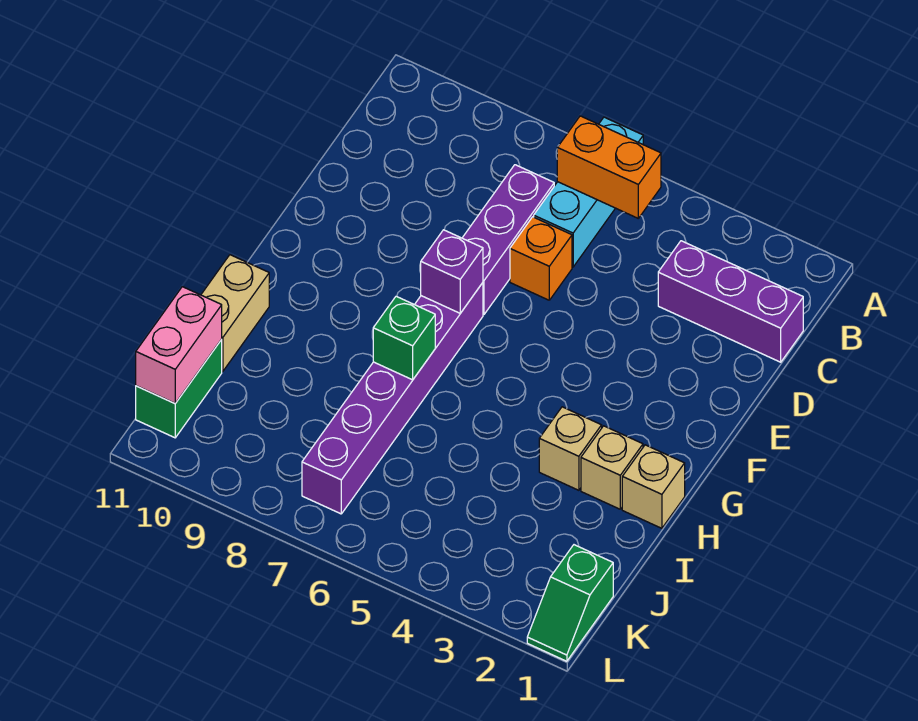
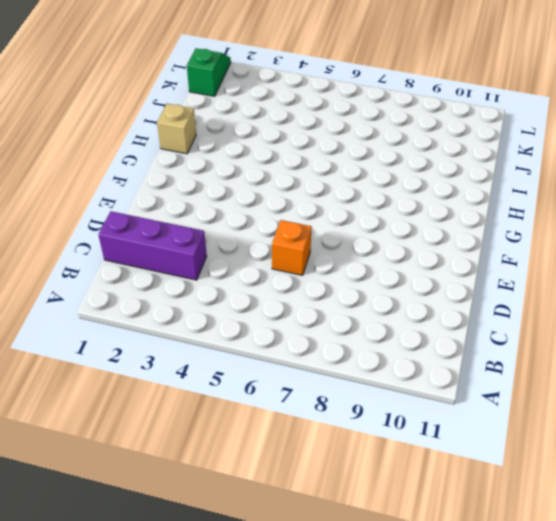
none -> cyan brick A6:C6 level 1
none -> purple brick C7:E7 level 1
none -> purple brick F7:K7 level 1

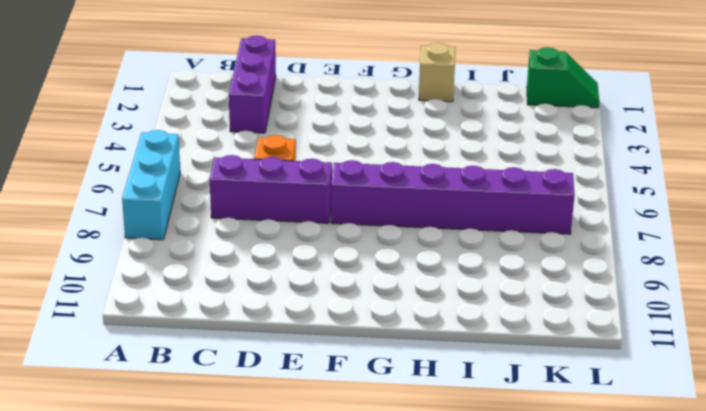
cyan brick A6:A8 level 1 -> cyan brick A6:C6 level 1
none -> tan brick H2 level 1
none -> tan brick H3 level 1
none -> tan brick H11:I11 level 1

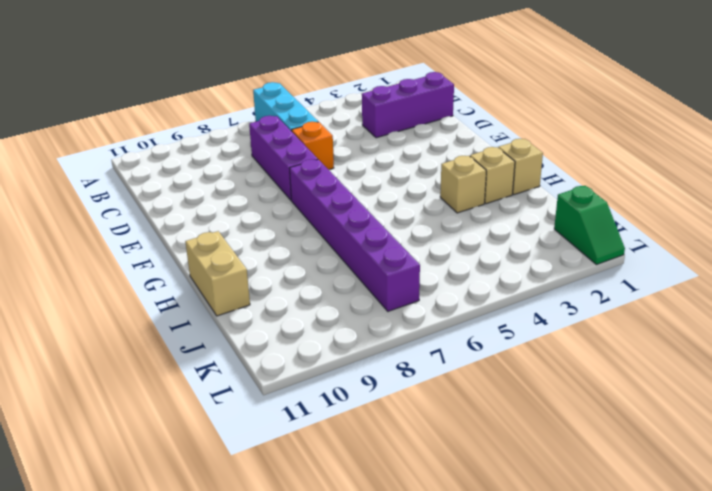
none -> green brick J11:K11 level 1
none -> orange brick B5:B6 level 2
none -> purple brick F7 level 2

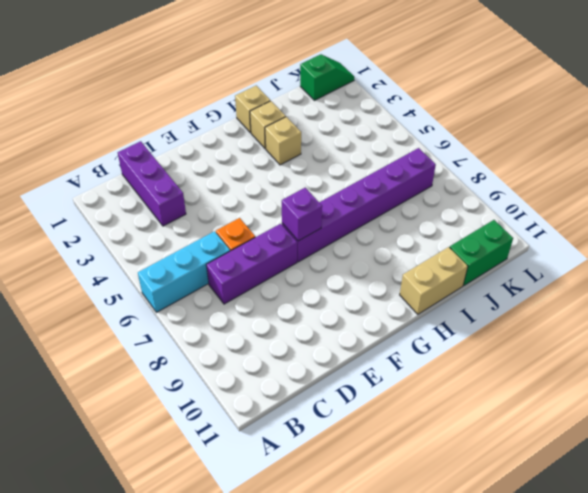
none -> orange brick B5:B6 level 2
none -> green brick H7 level 2
none -> pink brick J11:K11 level 2

